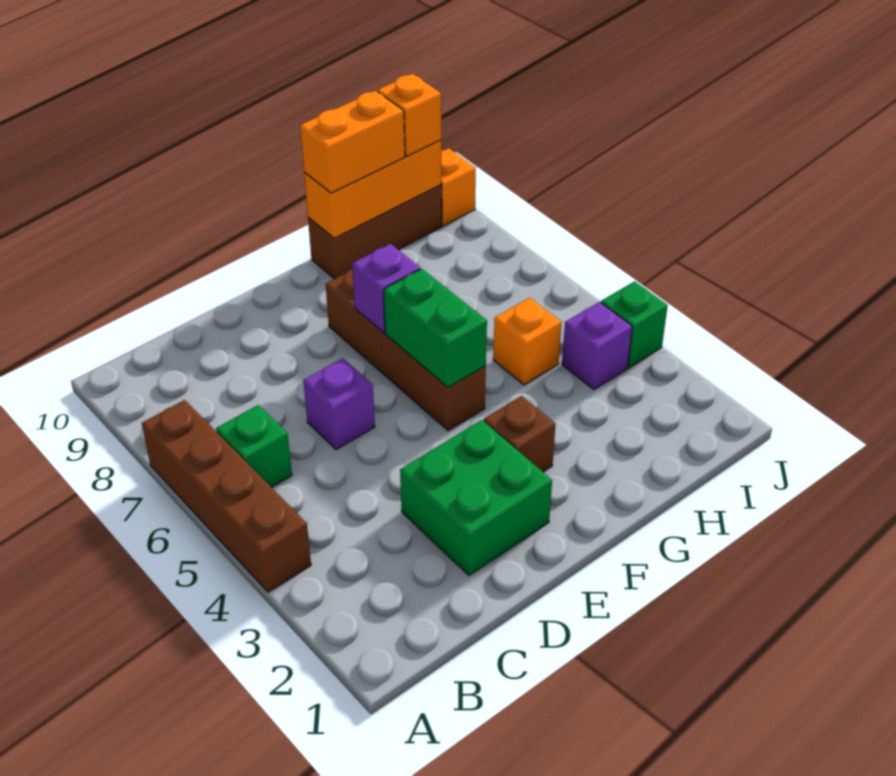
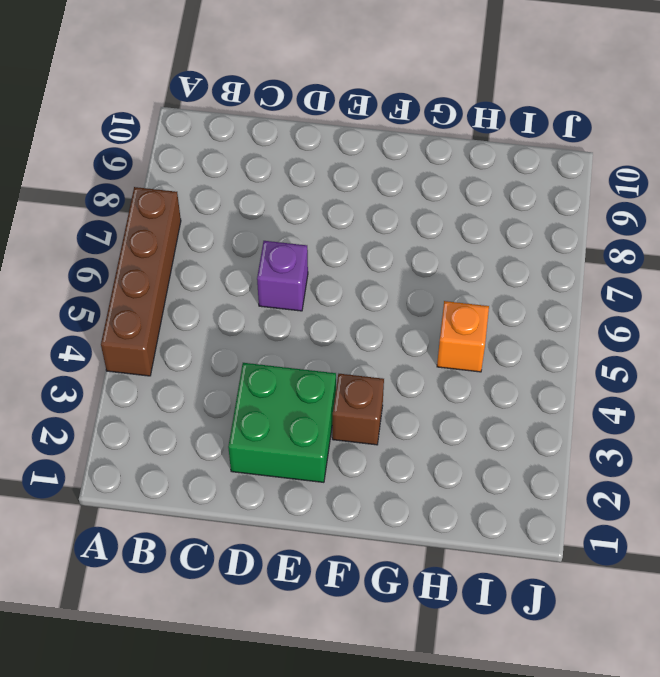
none -> green brick B6 level 1
none -> brown brick F5:F8 level 1
none -> brown brick G10:I10 level 1

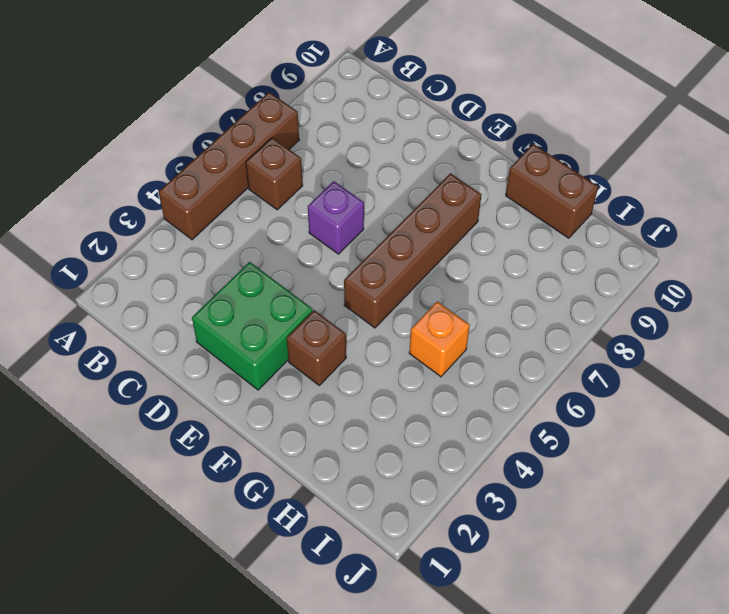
brown brick B6 level 1 -> green brick B6 level 1
brown brick G10:H10 level 1 -> brown brick G10:I10 level 1
none -> purple brick I4 level 1
none -> green brick J4 level 1
none -> orange brick J10 level 1

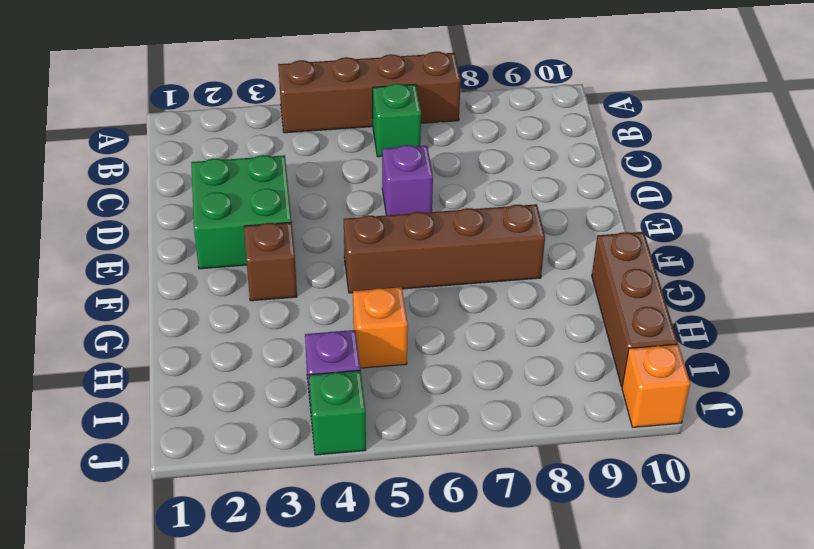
none -> green brick F5:F6 level 2
none -> purple brick F7 level 2
none -> orange brick G10:I10 level 2

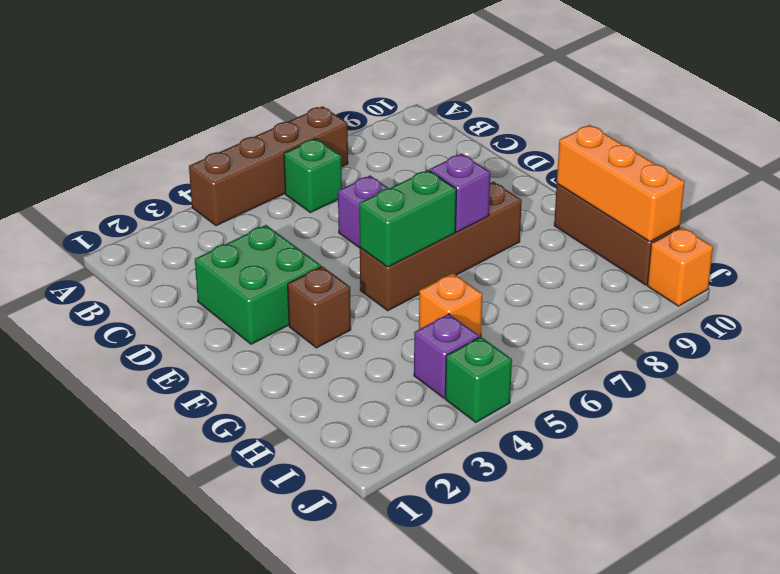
none -> orange brick G10:H10 level 3
none -> orange brick I10 level 3

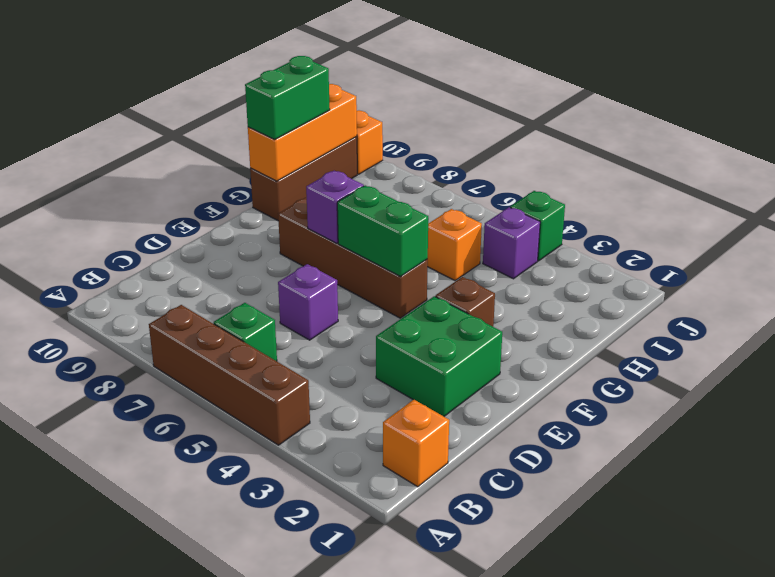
orange brick B1 level 1 -> orange brick I10 level 3
green brick G10:H10 level 3 -> orange brick G10:H10 level 3

